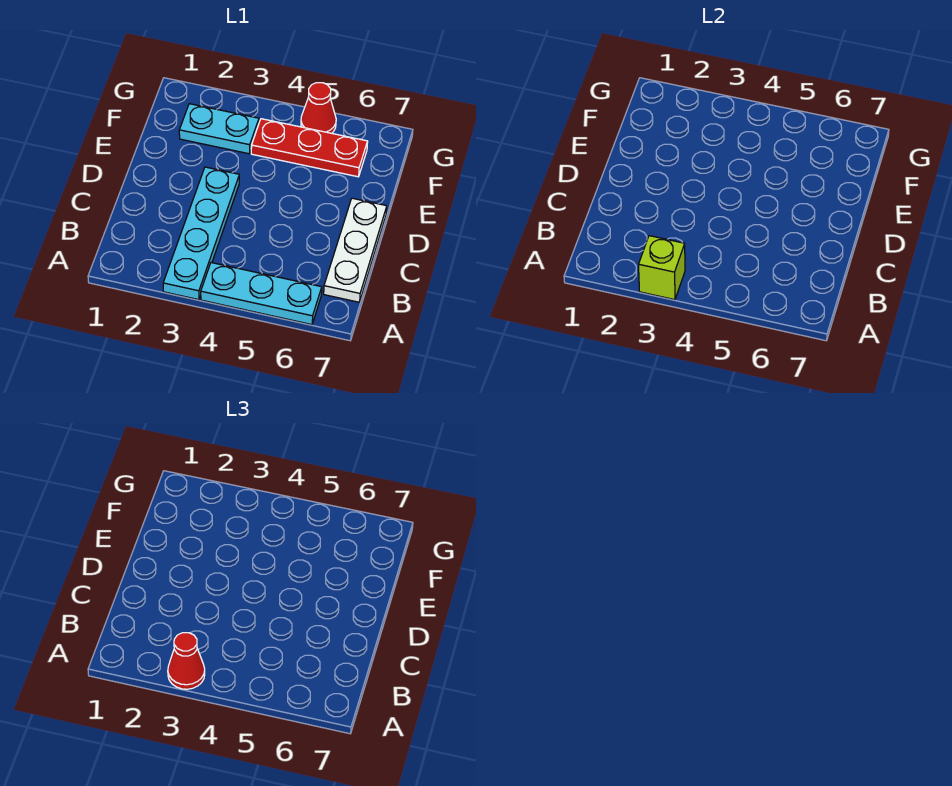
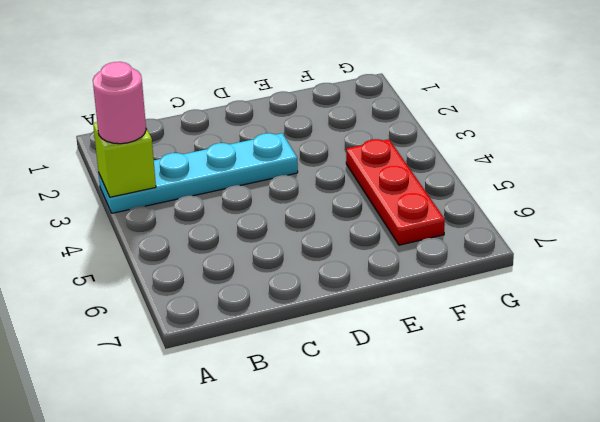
pink round brick A3 level 3 -> red cone A3 level 3
none -> cyan plate A4:A6 level 1
none -> white plate B7:D7 level 1

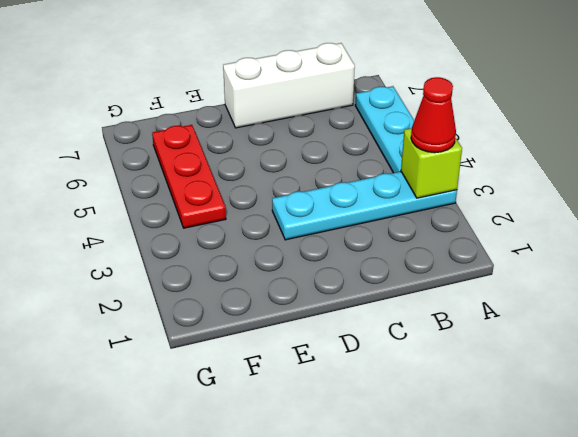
white brick B7:D7 level 1 -> white plate B7:D7 level 1
none -> cyan plate F2:F3 level 1
none -> red cone G5 level 1

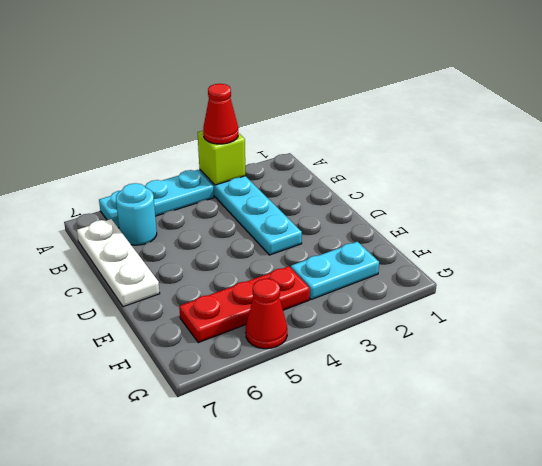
cyan round brick B6 level 1 -> none

